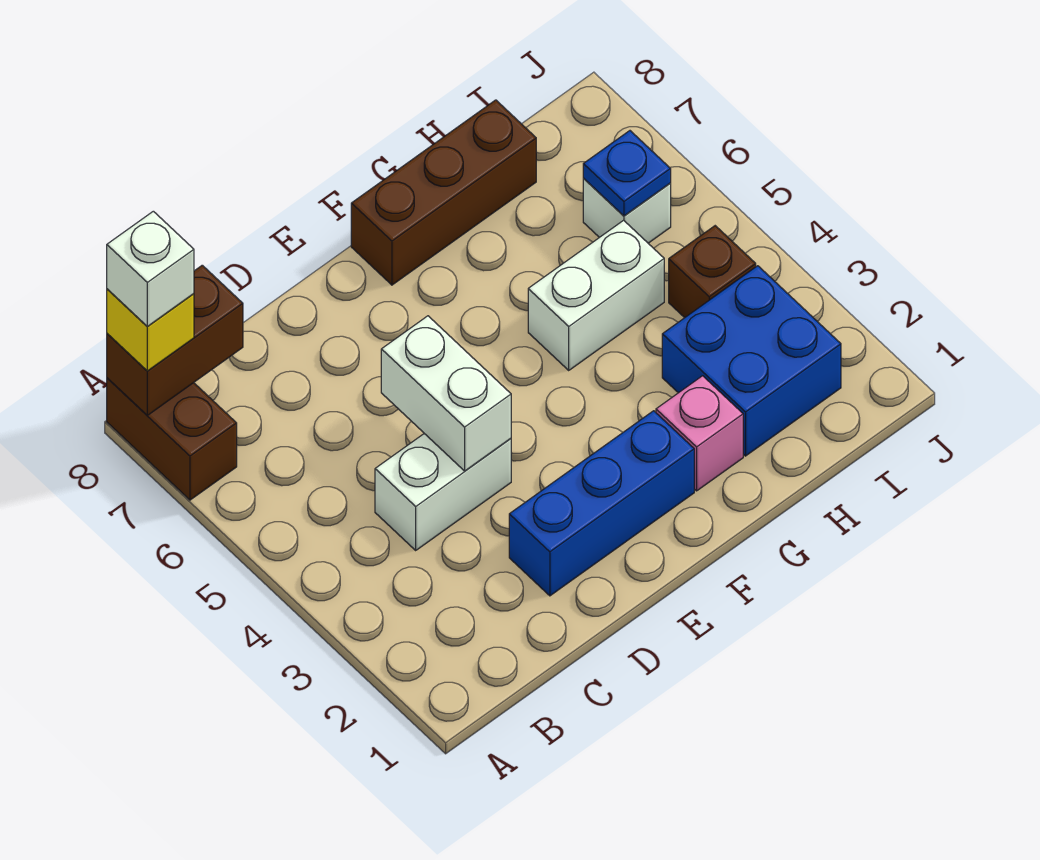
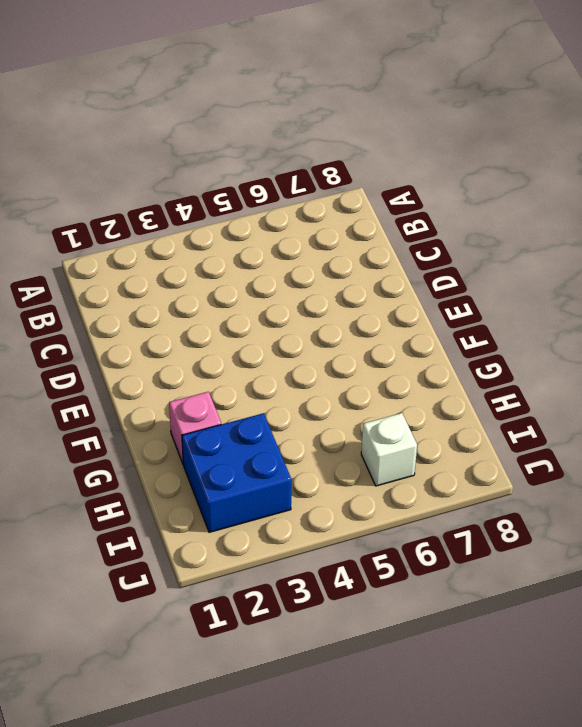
none -> brown brick A7:A8 level 1
none -> white brick C4:D4 level 1
none -> blue brick D2:F2 level 1

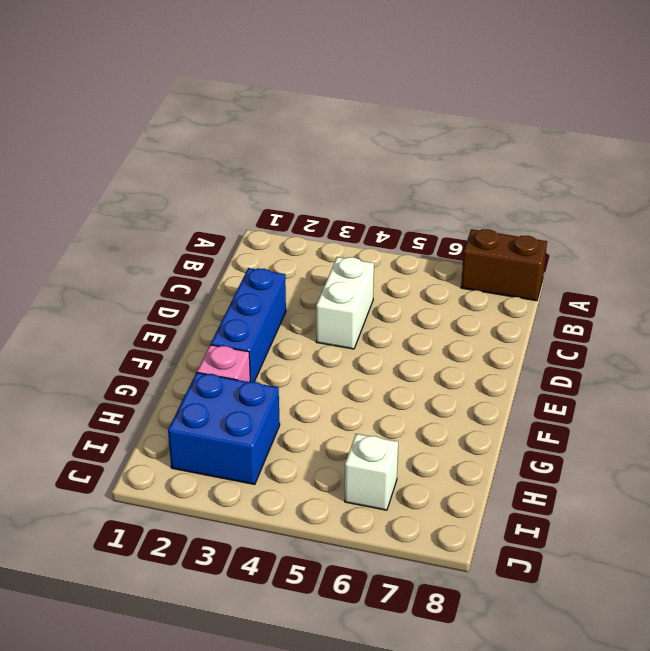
none -> brown brick F8:H8 level 1
none -> white brick G5:H5 level 1
none -> brown brick I4 level 1

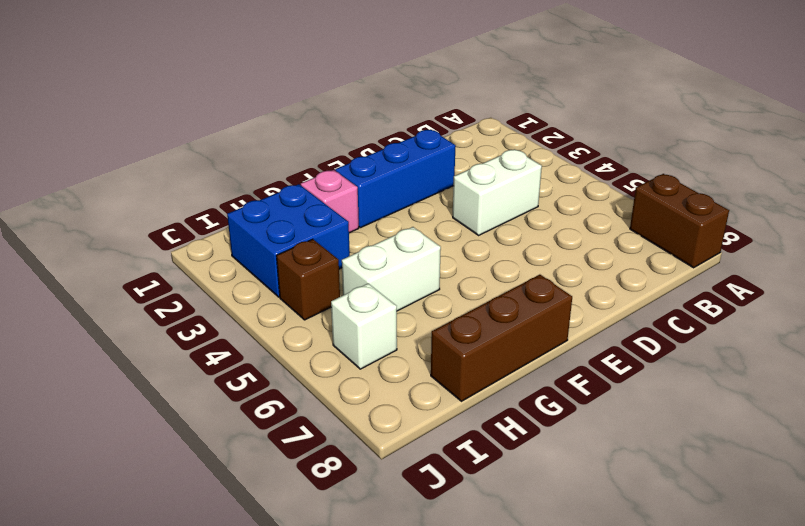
none -> brown brick A8:B8 level 2
none -> white brick D4:D5 level 2
none -> blue plate I6 level 2

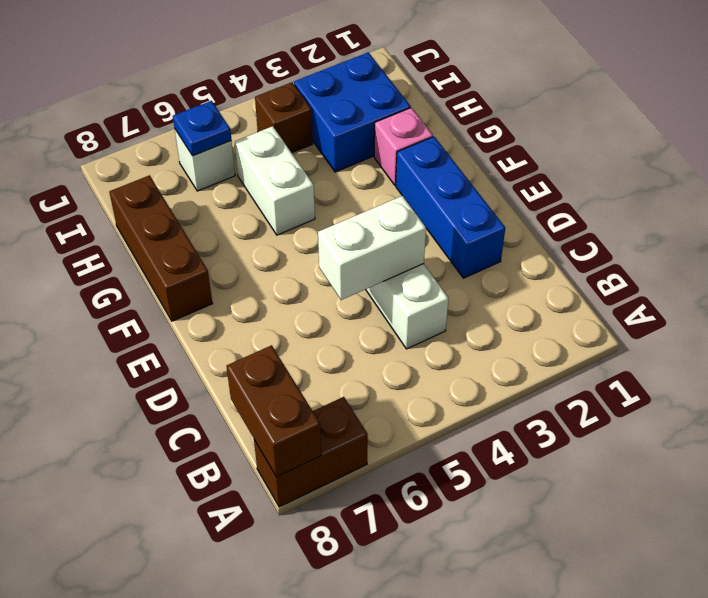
none -> yellow brick A8 level 3
none -> white brick A8 level 4

